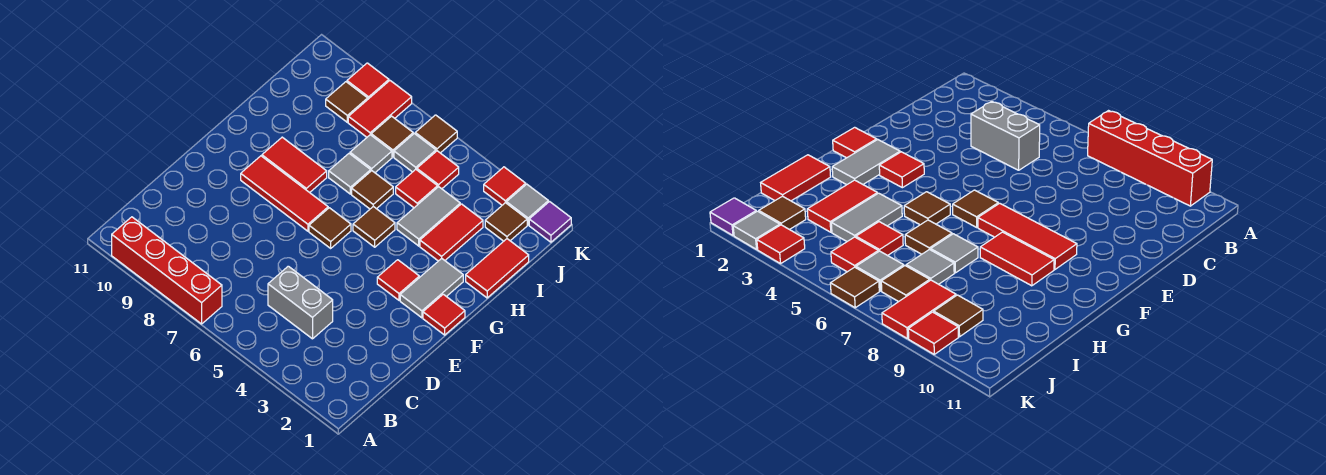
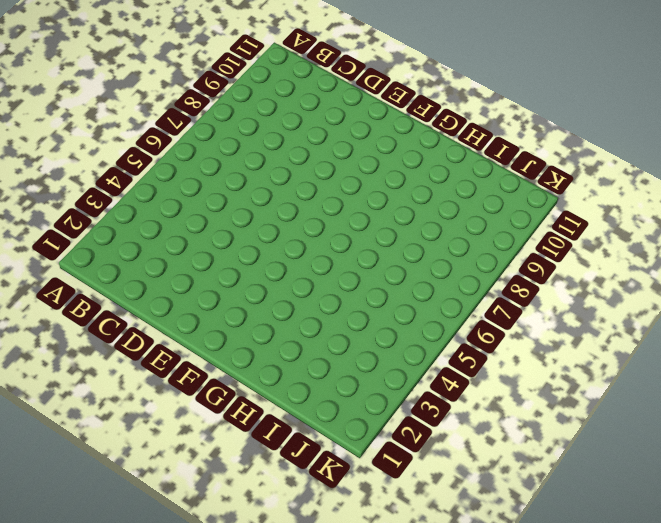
none -> red brick A7:A10 level 1
none -> grey brick C4:C5 level 1
none -> red tile F1 level 1

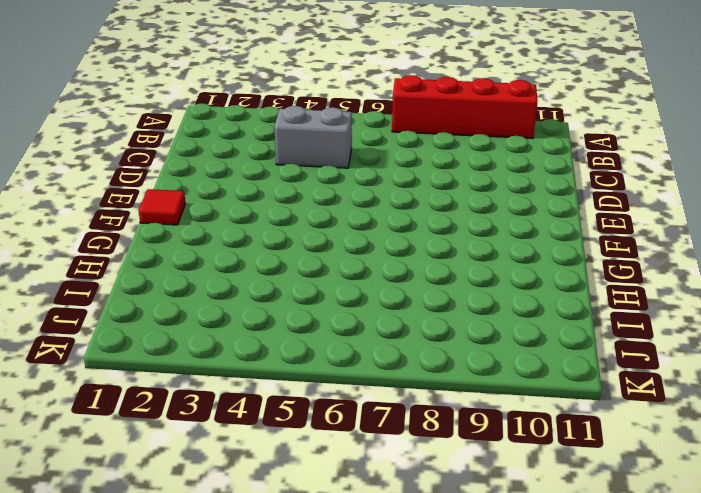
none -> grey tile F2:G2 level 1
none -> red tile F3 level 1
none -> brown tile F6 level 1

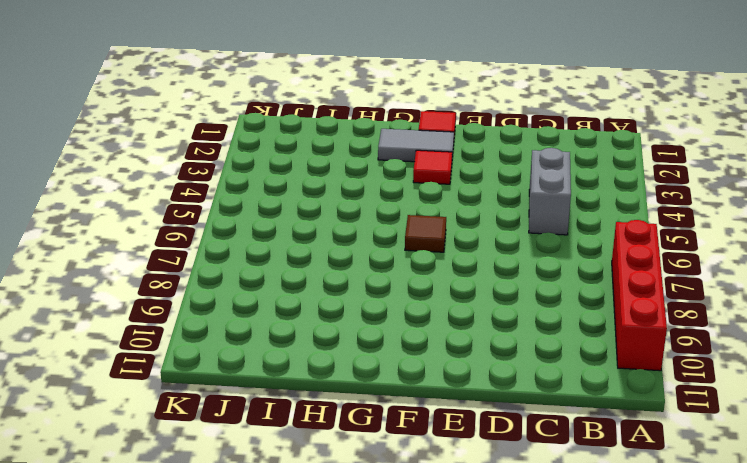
none -> red tile F7:F9 level 1
none -> brown tile G5 level 1
none -> red tile G8:G9 level 1

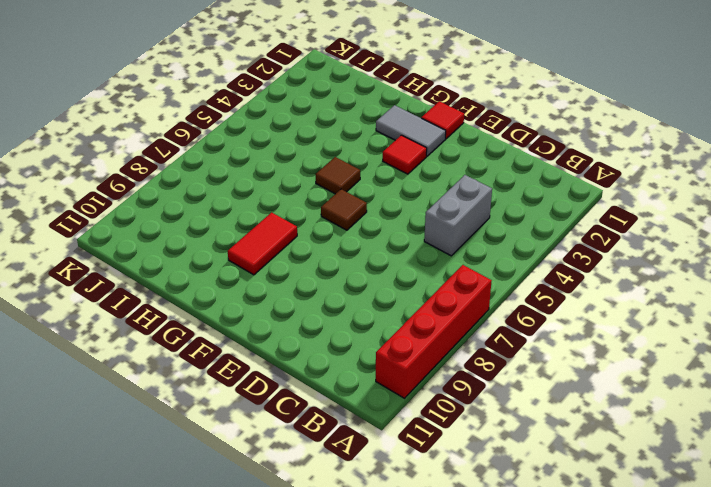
none -> red tile F7:F9 level 1
none -> red tile H1:I1 level 1
none -> red tile H3:I3 level 1

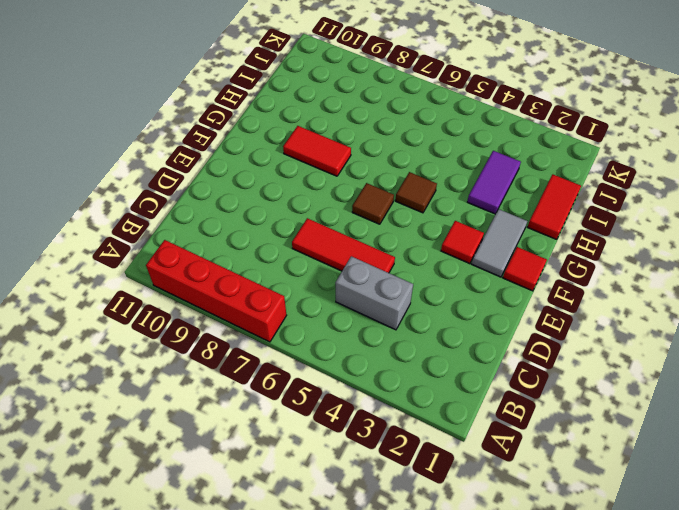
red tile D5:D7 level 1 -> red tile F7:F9 level 1
purple tile H3:I3 level 1 -> red tile H3:I3 level 1
none -> grey tile H4:I4 level 1
none -> brown tile H6 level 1
none -> grey tile H7 level 1

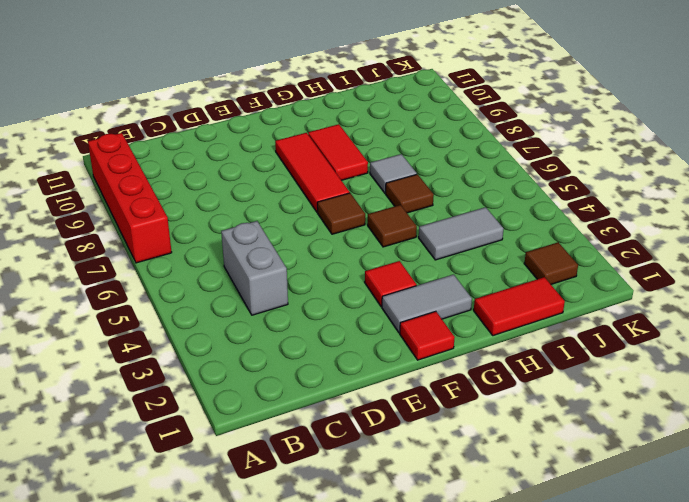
none -> red tile H3:I3 level 1
none -> red tile I5 level 1
none -> grey tile I7 level 1

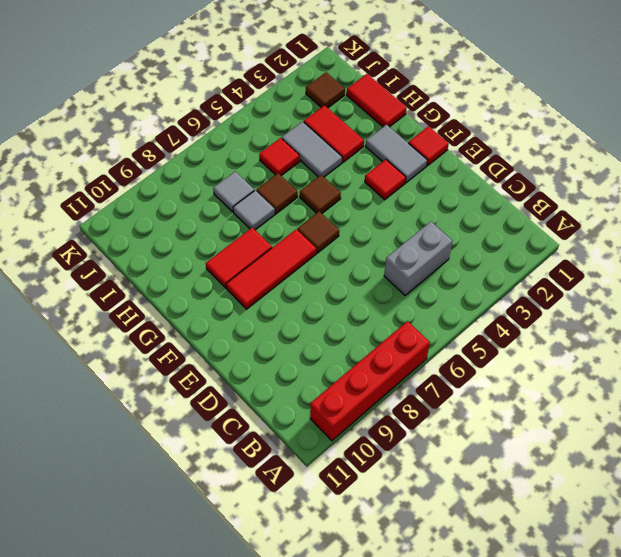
none -> red tile J5 level 1
none -> grey tile J6 level 1
none -> brown tile J7 level 1

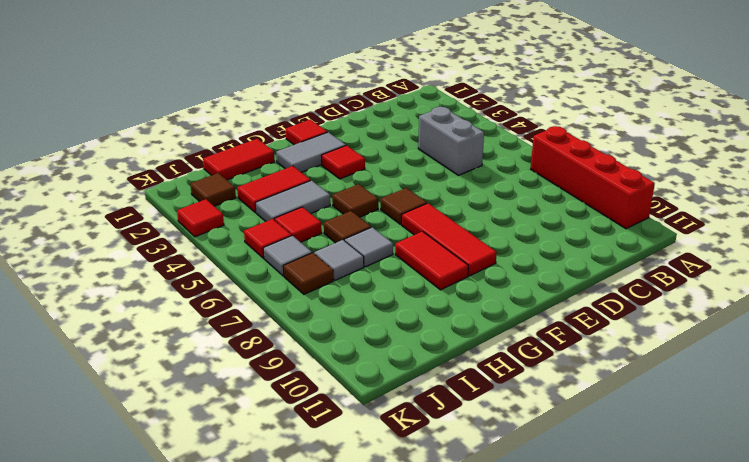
none -> red tile J8:K8 level 1
none -> brown tile J9 level 1
none -> purple tile K1 level 1

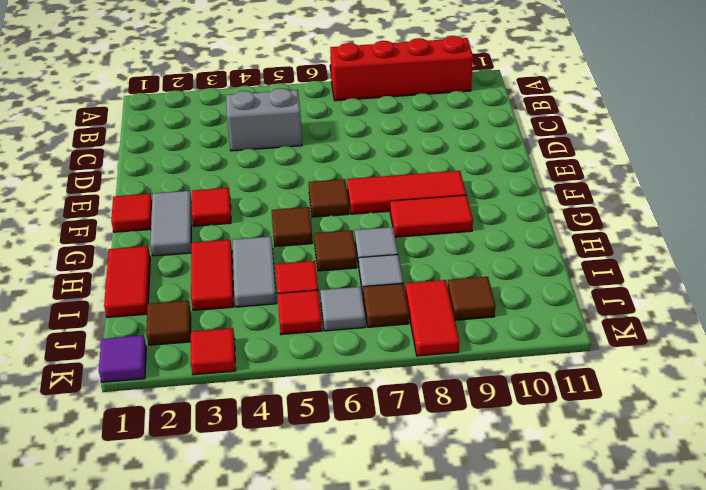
none -> grey tile K2 level 1
none -> brown tile K6 level 1
none -> red tile K9 level 1

